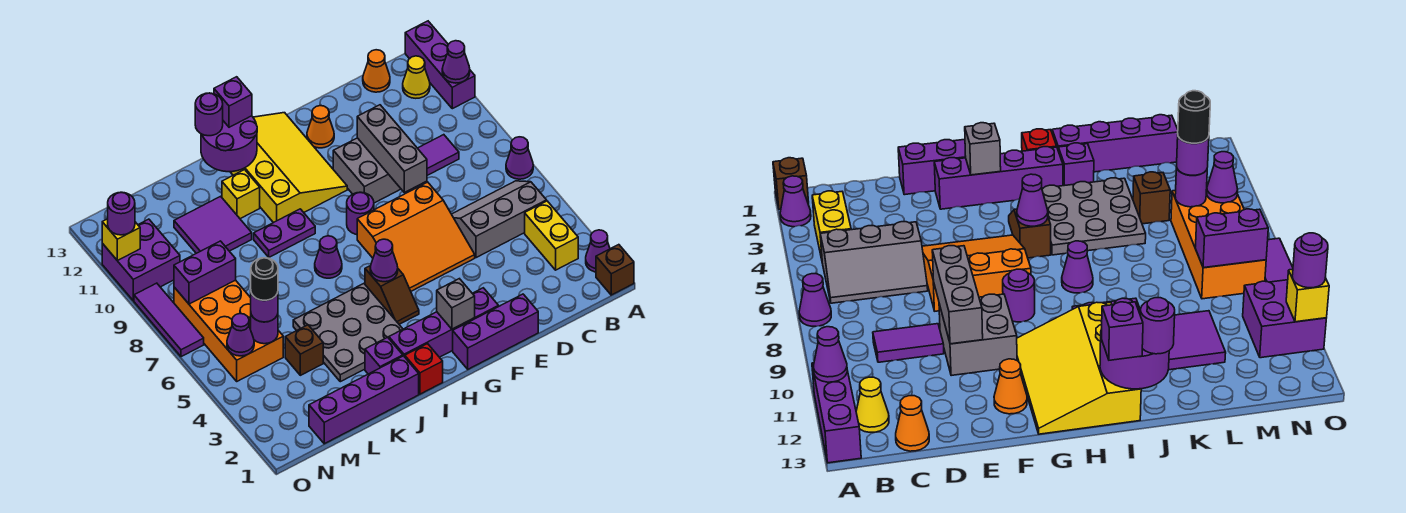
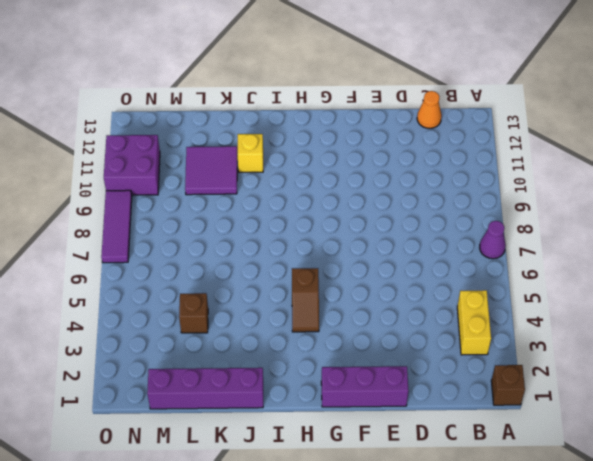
none -> purple cone A2 level 1
none -> purple brick A11:A13 level 1
none -> grey slope B5:D6 level 1 top 5
none -> yellow cone B12 level 1

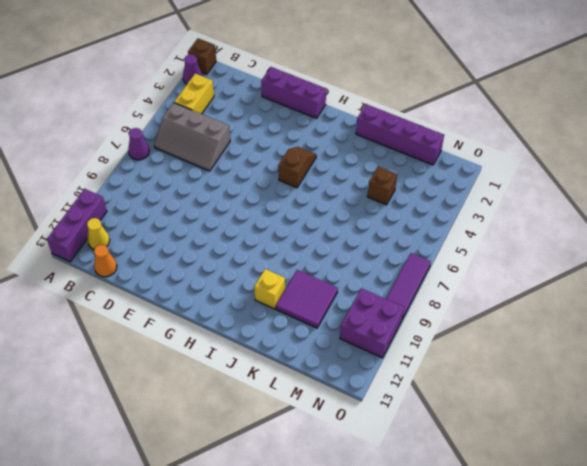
none -> purple tile C9:D9 level 1
none -> orange slope E5:G7 level 1 top 7
none -> grey brick E9:F10 level 1
none -> purple brick F2:I2 level 1

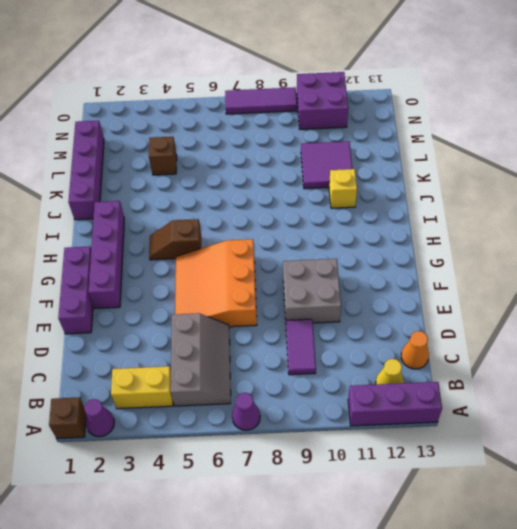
none -> orange cone F12 level 1
none -> purple round brick G8 level 1
none -> yellow slope G10:I13 level 1 top I
none -> red brick I1 level 1

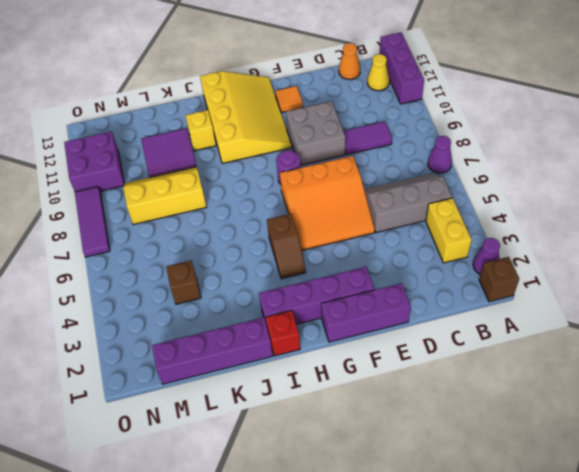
orange tile F12 level 1 -> orange cone F12 level 1
yellow slope K8:M9 level 1 top 8 -> orange brick M5:N8 level 1
none -> grey plate I3:K5 level 1
none -> purple cone I7 level 1
none -> purple plate I9:J9 level 1
none -> purple brick J2 level 1

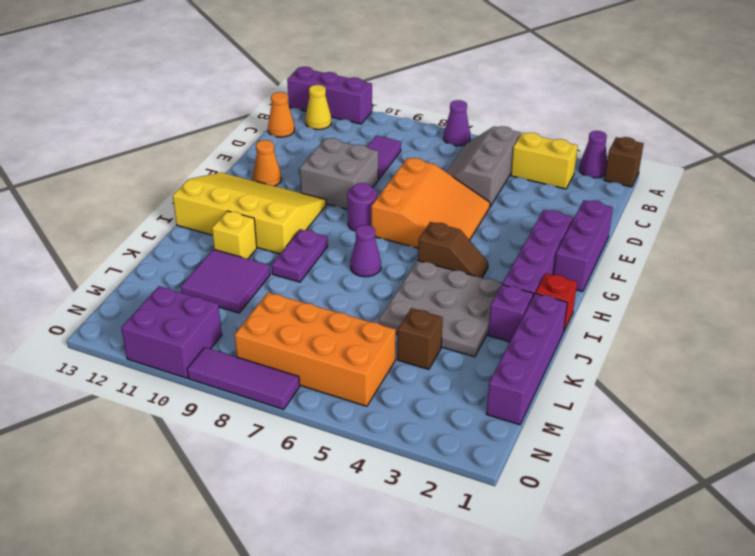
none -> purple cone A11 level 2
none -> grey brick E8:E10 level 2
none -> grey brick G2 level 2
none -> purple cone H5 level 2

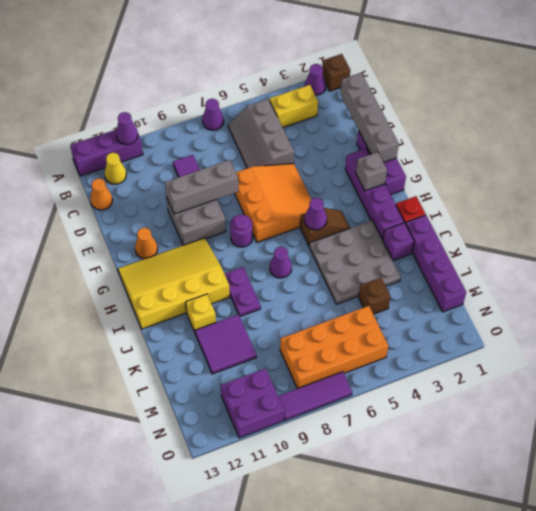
grey brick C1:F1 level 2 -> none
none -> purple round brick I12:J13 level 2
none -> purple round brick M5 level 2
none -> purple brick M8:N8 level 2
none -> purple cone N5 level 2

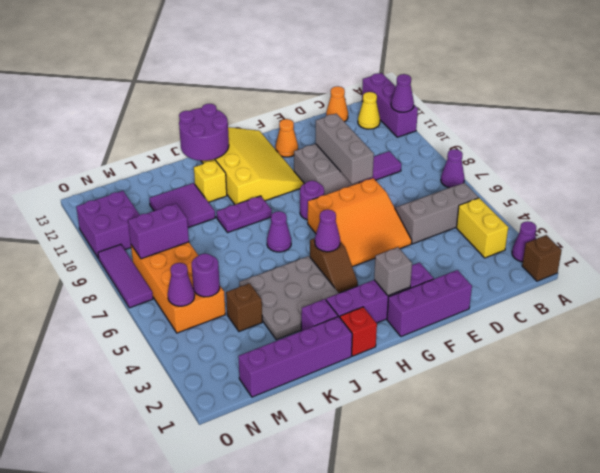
none -> yellow brick O11 level 2
none -> purple brick I13 level 3
none -> purple round brick J13 level 3
none -> purple round brick M5 level 3

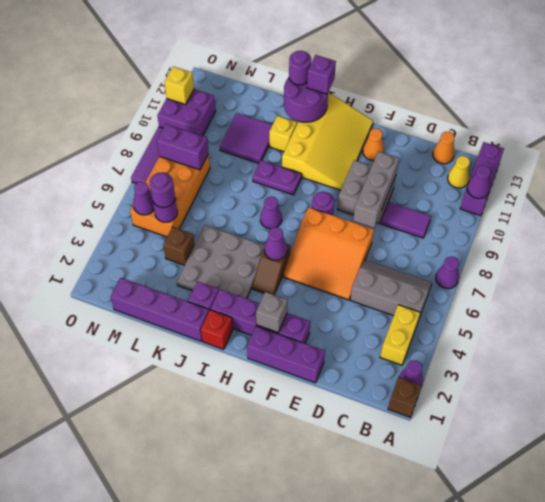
none -> purple round brick O11 level 3
none -> black round brick M5 level 4

